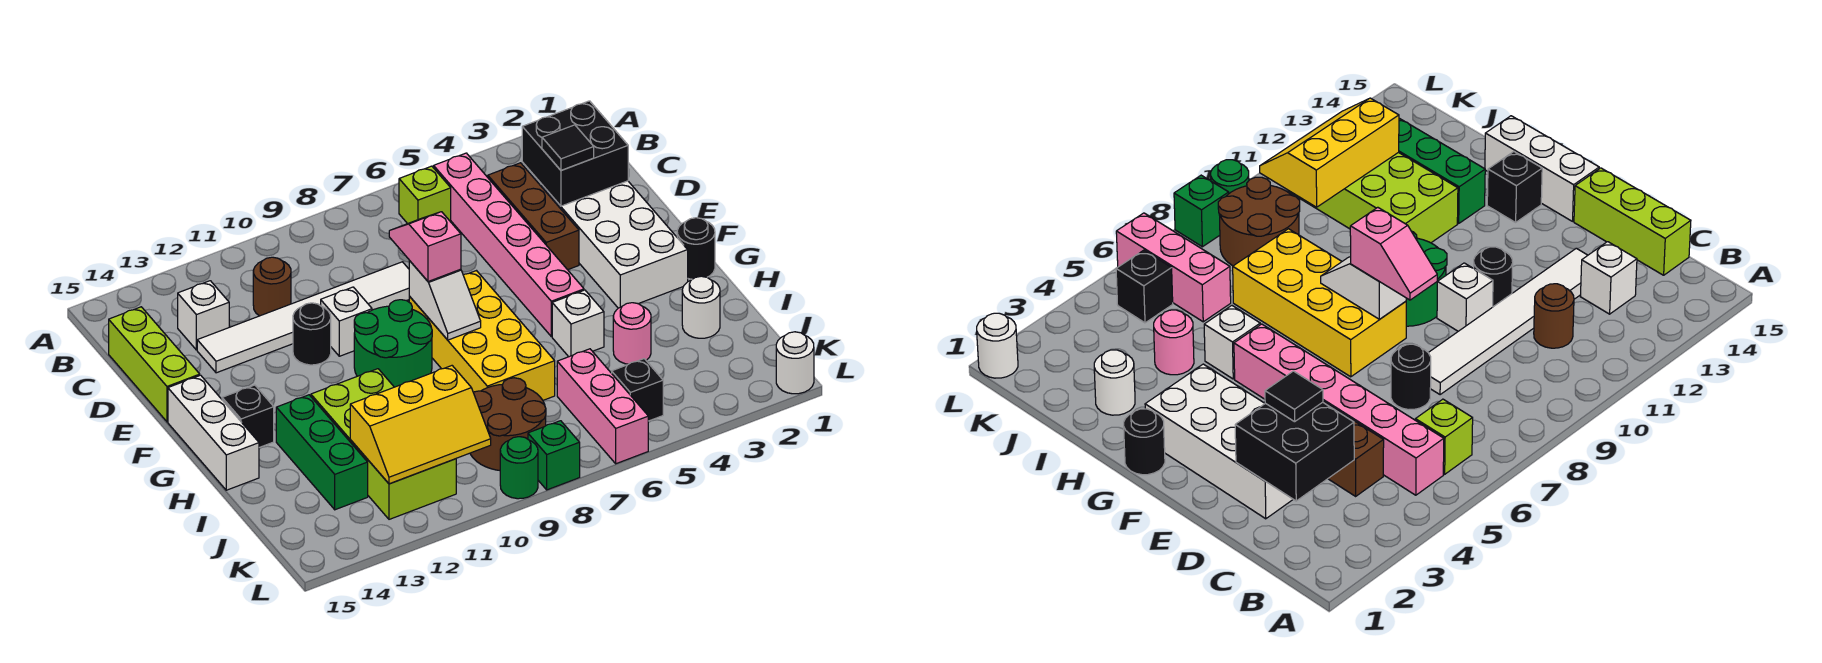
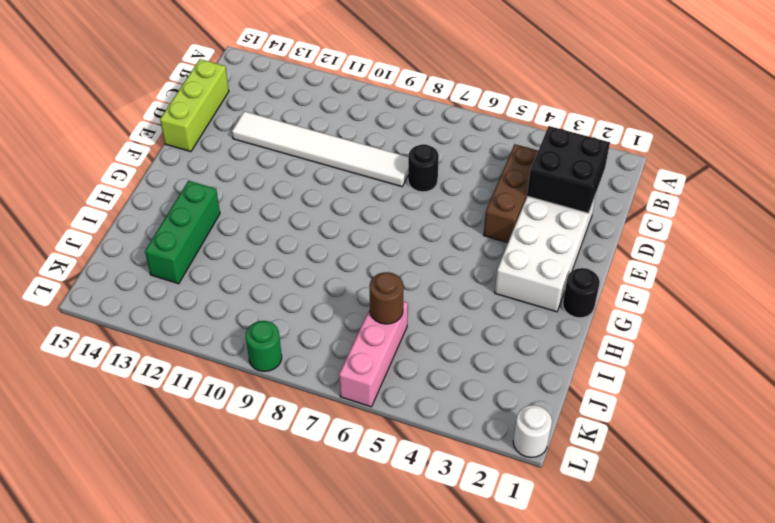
brown round brick J6 level 2 -> brown round brick C11 level 1
none -> pink brick B5:G5 level 1
none -> lime brick B6 level 1
none -> white brick C13 level 1
none -> white brick E10 level 1

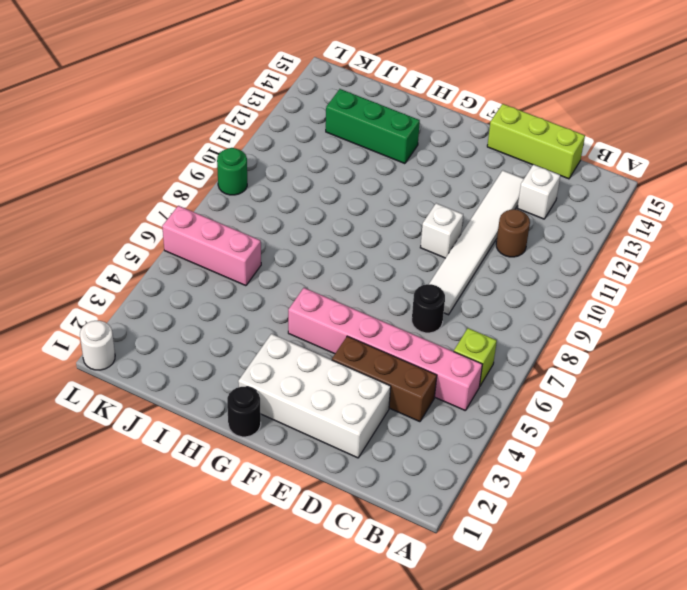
none -> black round brick E11 level 1
none -> yellow brick F7:I8 level 1
none -> green round brick F9:G10 level 1
none -> white brick F15:H15 level 1

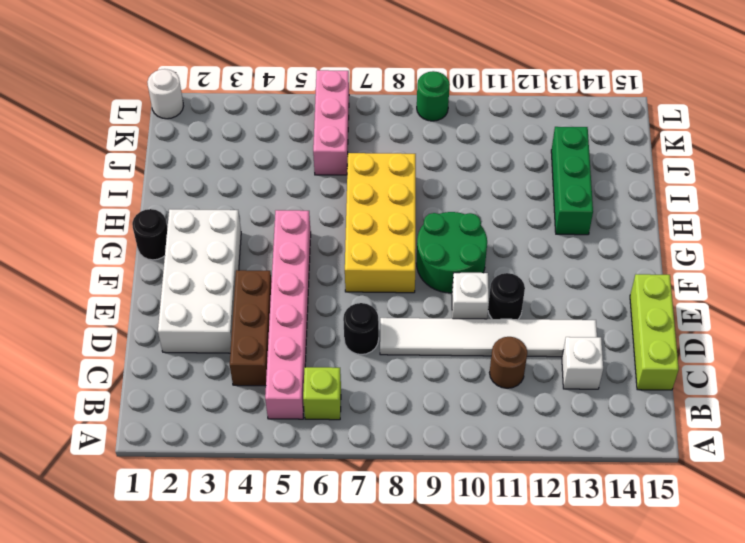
none -> white brick F15:H15 level 1
none -> black brick G14 level 1
none -> white brick H5 level 1
none -> lime brick H11:K12 level 1

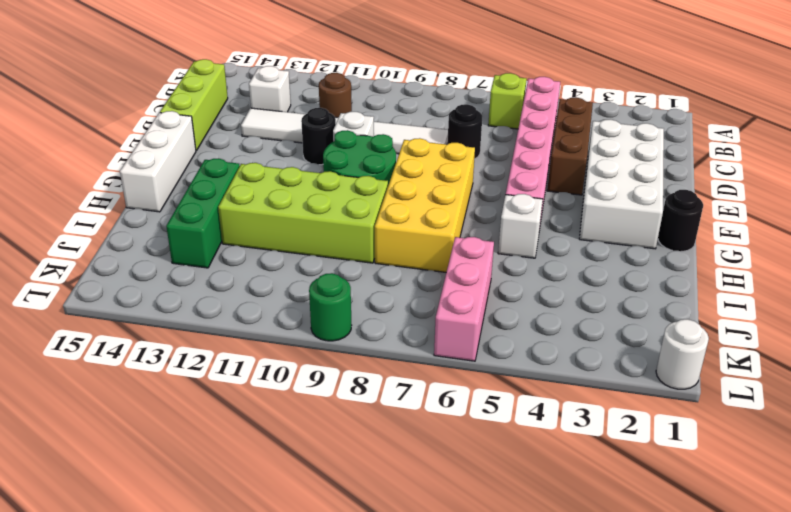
lime brick H9:I12 level 1 -> lime brick H11:K12 level 1
none -> black brick G14 level 1
none -> white round brick I2 level 1
none -> pink round brick I4 level 1
none -> brown round brick J8:K9 level 1

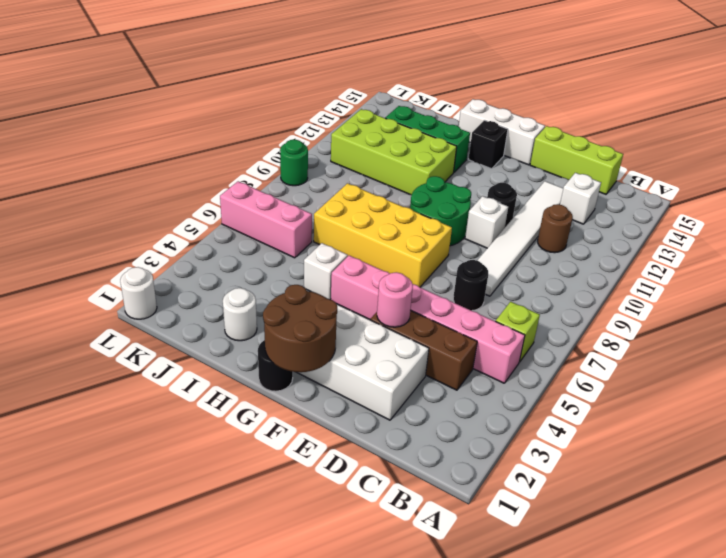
pink round brick E4 level 2 -> pink round brick I4 level 1
brown round brick F1:G2 level 2 -> brown round brick J8:K9 level 1
none -> black brick K5 level 1
none -> green brick L8 level 1
none -> black brick C2:D3 level 2
none -> white slope F8:G8 level 2 top F

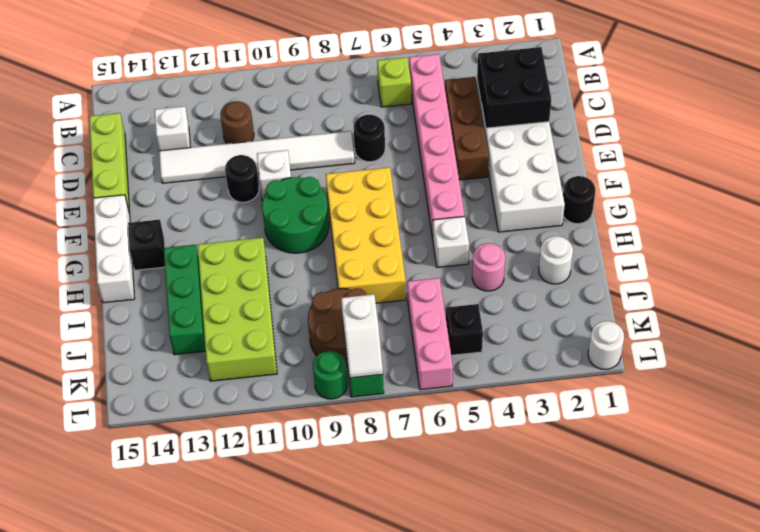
white slope K8:L8 level 2 top K -> white slope F8:G8 level 2 top F
none -> yellow slope J10:K12 level 2 top J
none -> black tile D3 level 3
none -> pink slope E8:F8 level 3 top F

